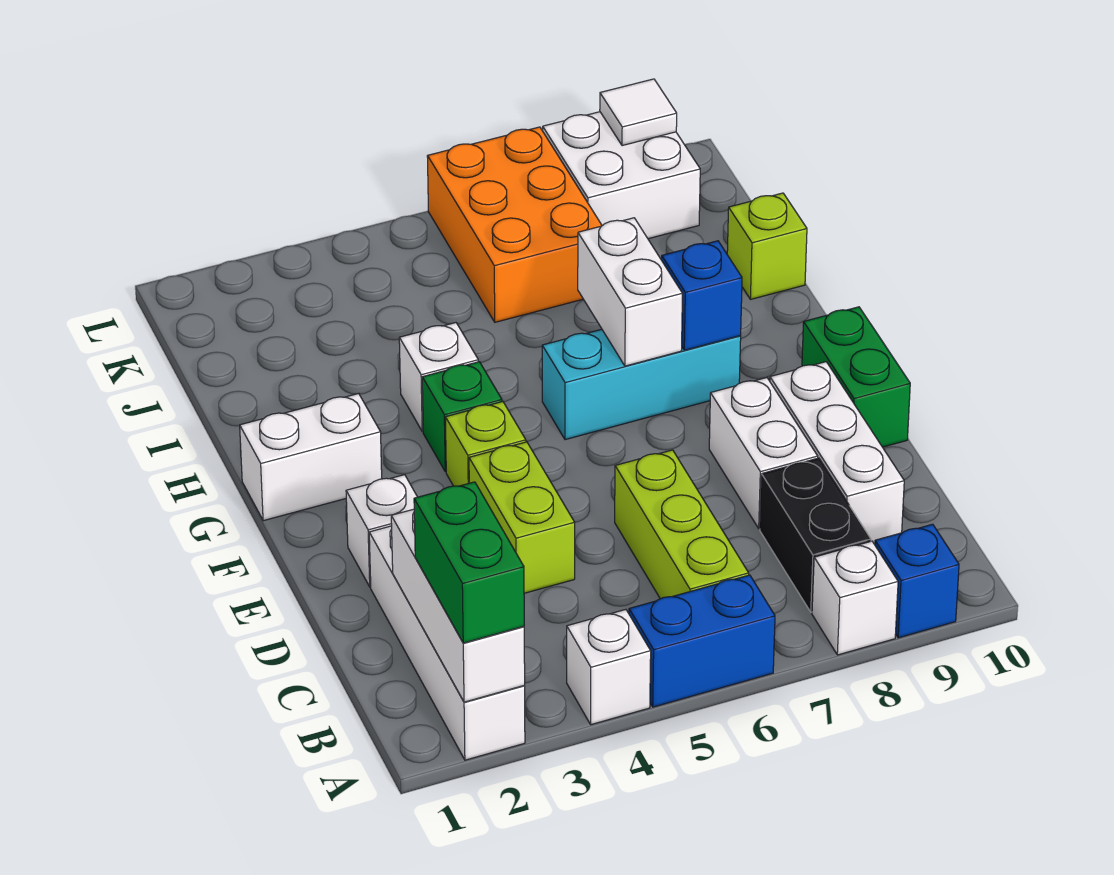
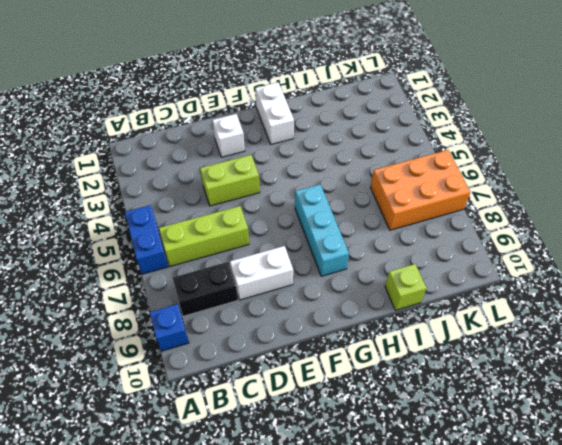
none -> white brick A2:D2 level 1
none -> white brick A4 level 1
none -> white brick A8 level 1

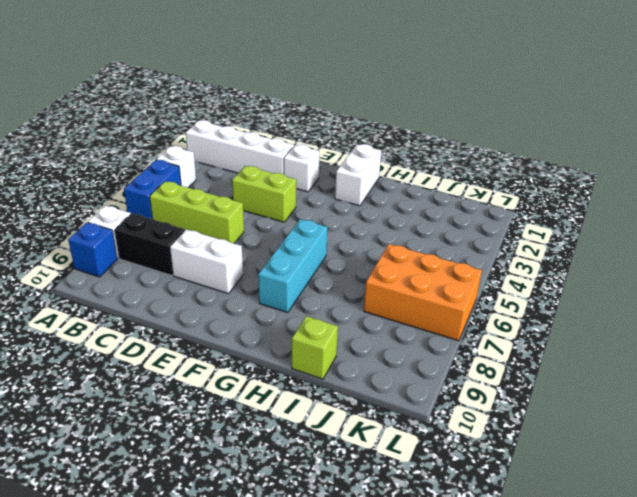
none -> white brick C9:E9 level 1
none -> green brick E10:F10 level 1
none -> lime brick F4 level 1

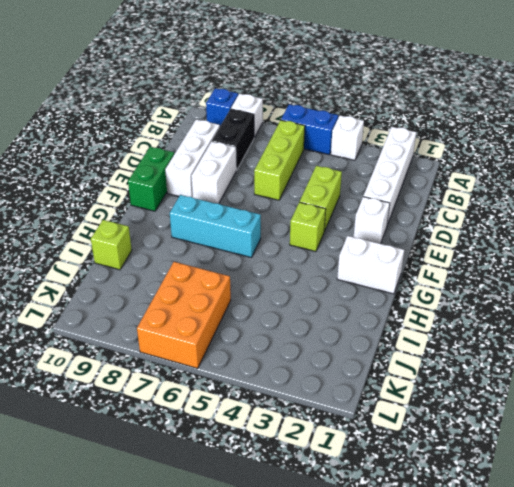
none -> green brick G4 level 1
none -> white brick H4 level 1
none -> white brick K8:L9 level 1

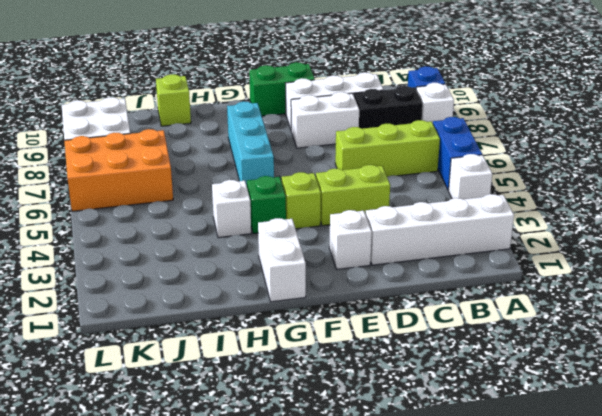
none -> white brick A2:C2 level 2
none -> white brick G7:H7 level 2
none -> blue brick G8 level 2

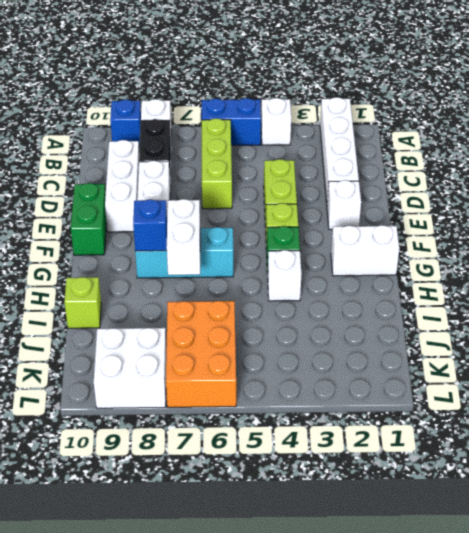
none -> white brick A2:C2 level 2
none -> white tile L9 level 2
none -> green brick A2:B2 level 3

